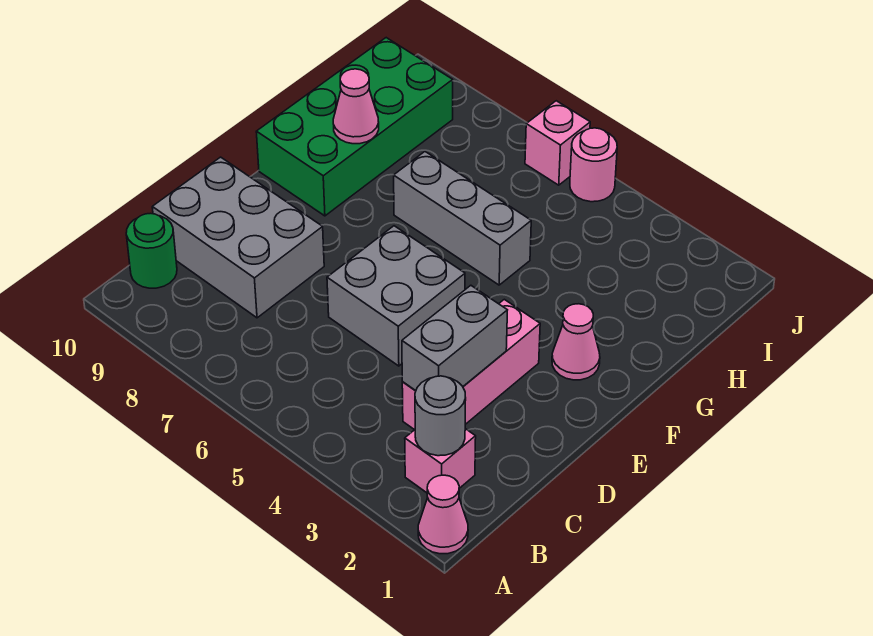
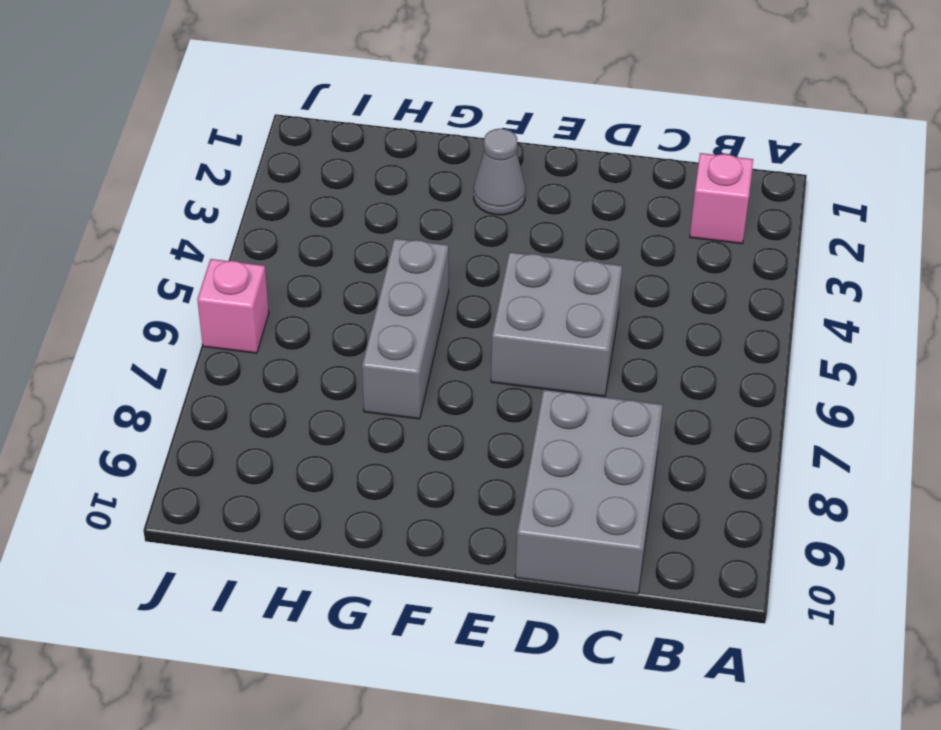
grey cone F2 level 1 -> pink cone F2 level 1
none -> pink cone A1 level 1
none -> green round brick B10 level 1
none -> pink brick C3:E3 level 1

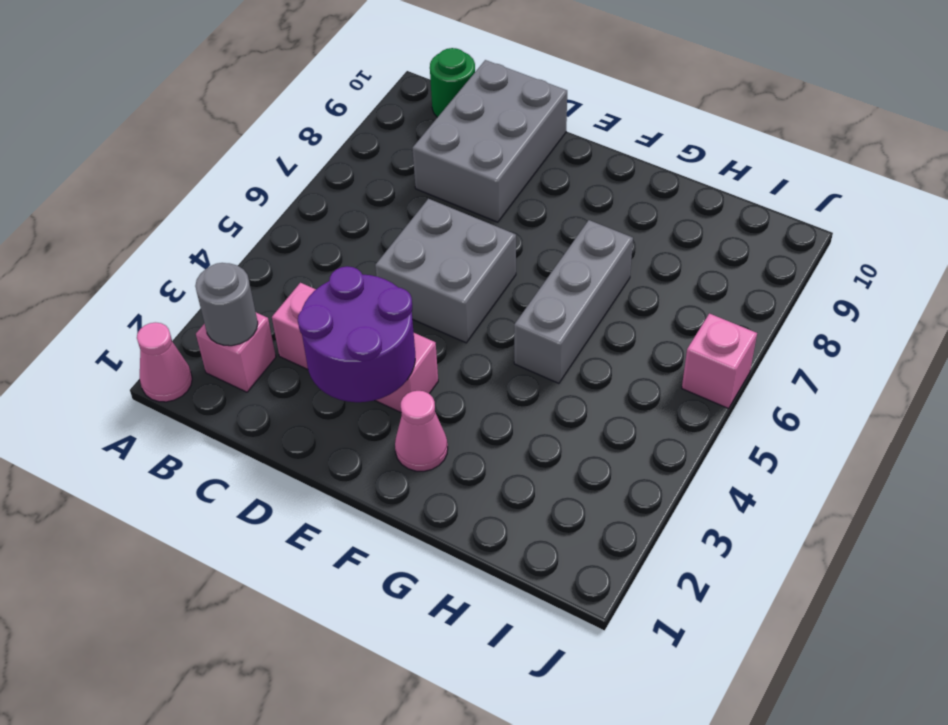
purple round brick D2:E3 level 2 -> grey brick C3:D3 level 2
none -> green brick F9:I10 level 1
none -> pink round brick J5 level 1
none -> pink cone G9 level 2

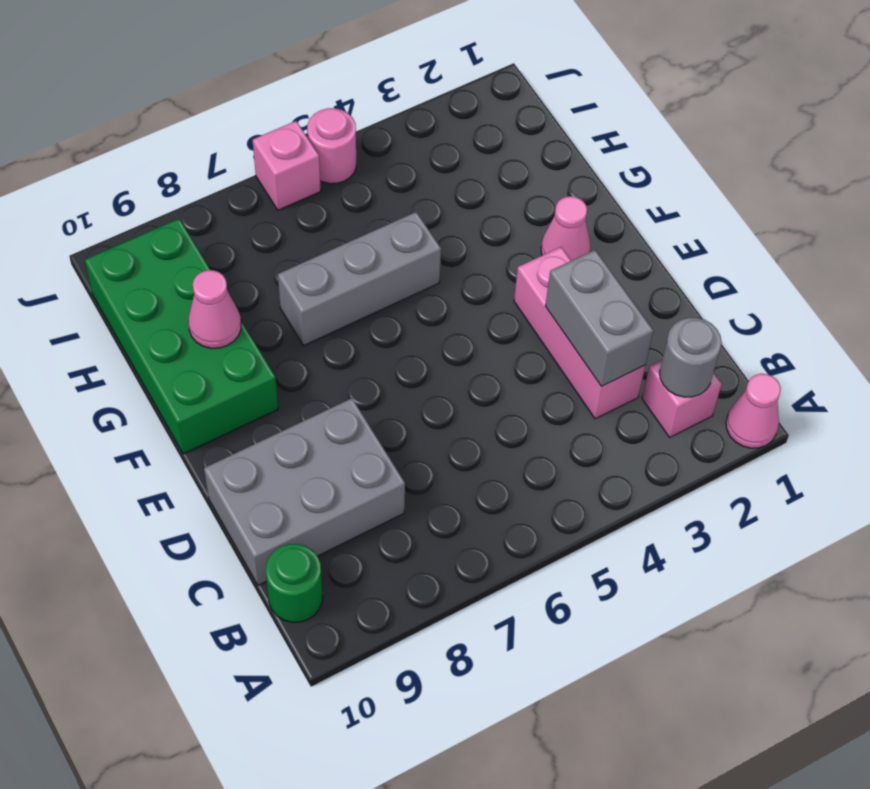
none -> grey brick D5:E6 level 1

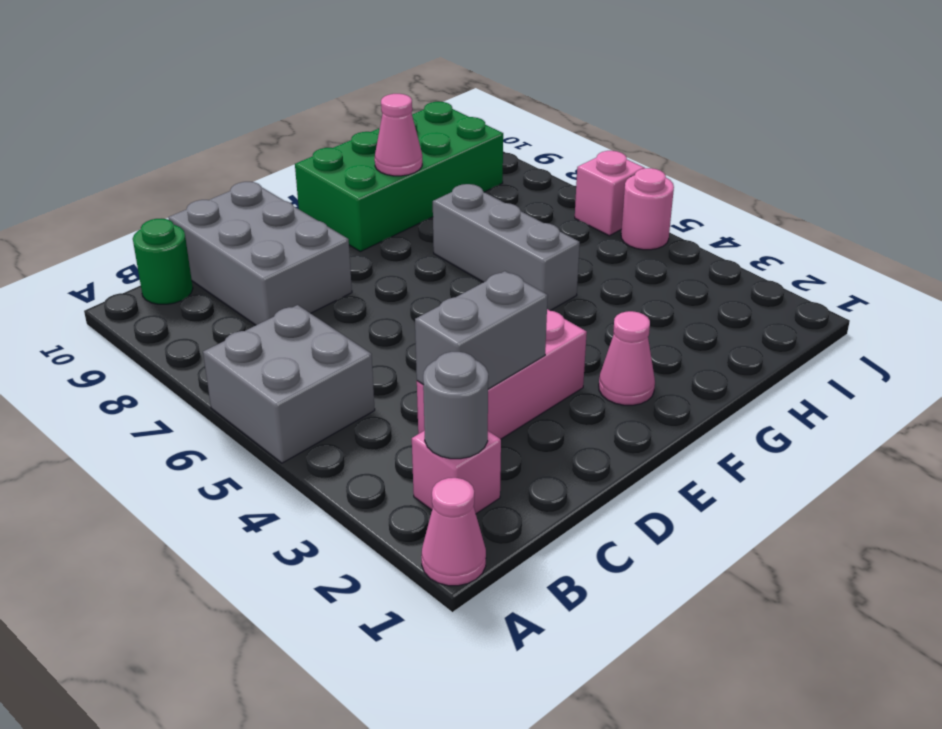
grey brick A5:B6 level 1 -> grey brick D5:E6 level 1

